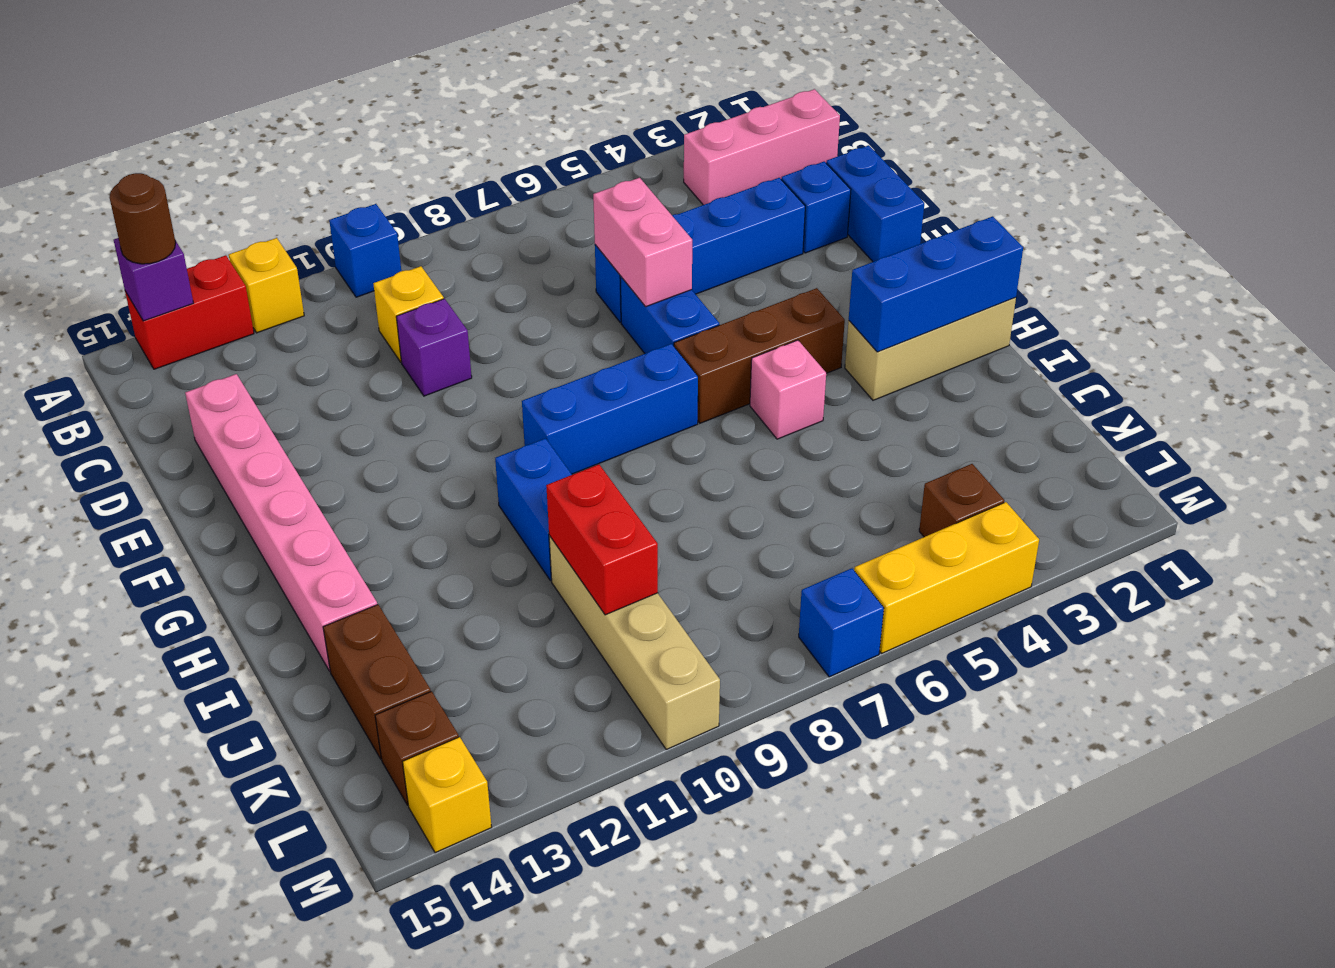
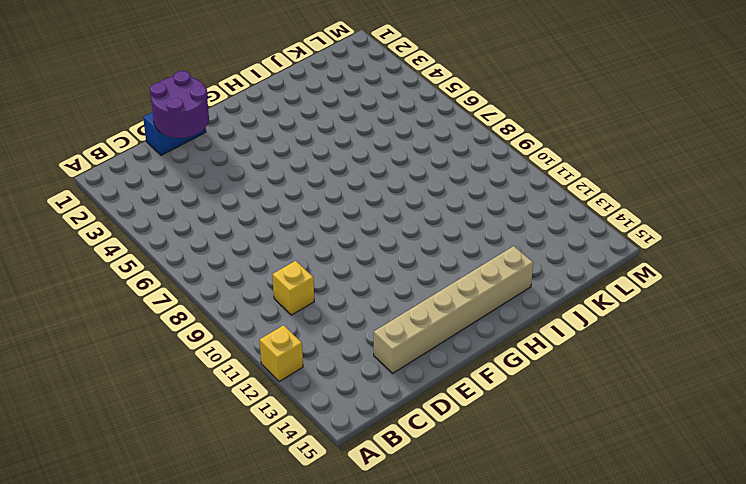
purple round brick D1:E2 level 2 -> none
tan brick D14:I14 level 1 -> pink brick D14:I14 level 1
none -> blue brick A10 level 1
none -> red brick A13:A14 level 1
none -> pink brick B1:B3 level 1

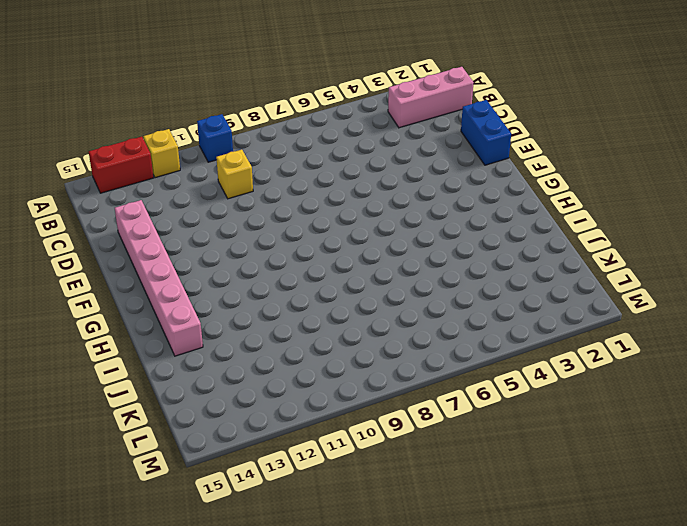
none -> blue brick D2 level 1
none -> blue brick D3:D6 level 1
none -> purple brick D10 level 1

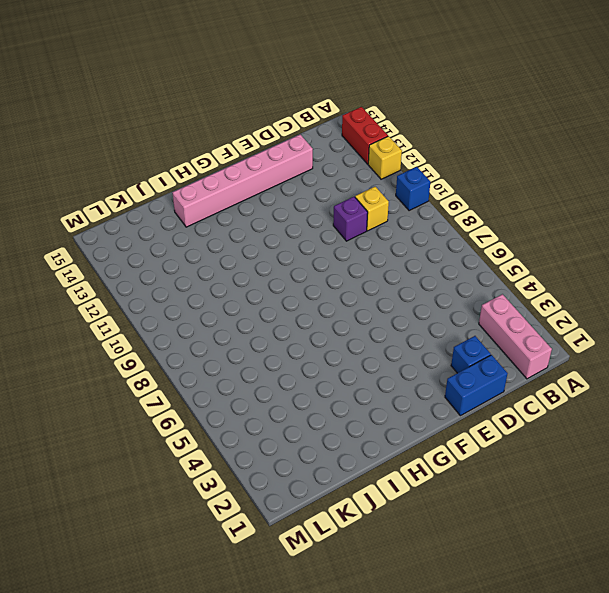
none -> blue brick D3:D6 level 1
none -> blue brick E6:F6 level 1
none -> brown brick G4:G6 level 1

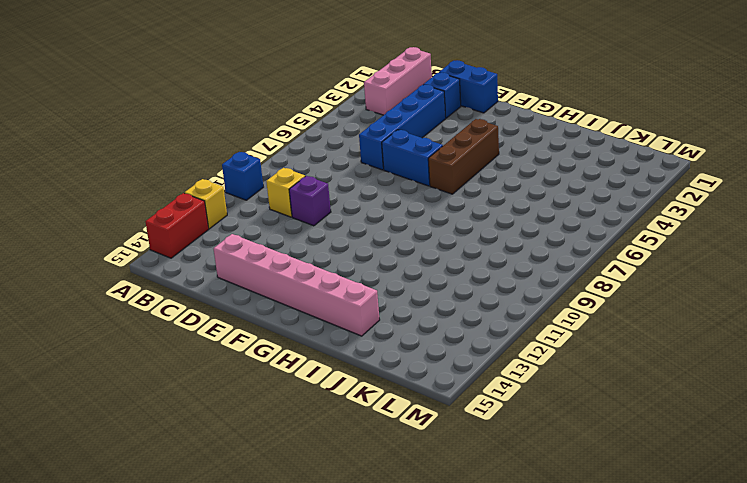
none -> blue brick G7:G9 level 1
none -> tan brick H1:H3 level 1
none -> pink brick H5 level 1

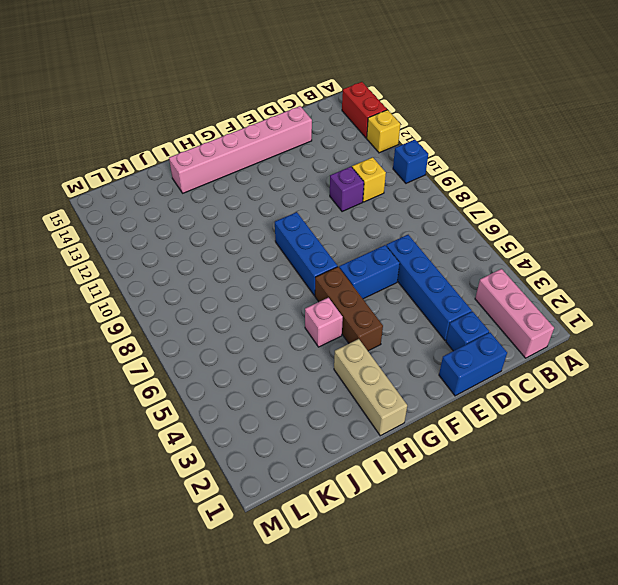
none -> blue brick H10:I10 level 1
none -> tan brick J10:M10 level 1
none -> brown brick J14:K14 level 1

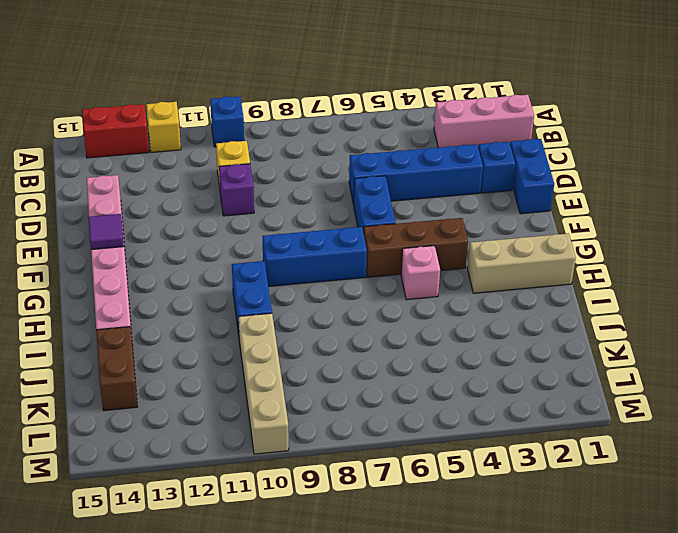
purple tile F14 level 2 -> none
none -> brown brick L4 level 1
none -> brown brick L14 level 1
none -> yellow brick M4:M6 level 1

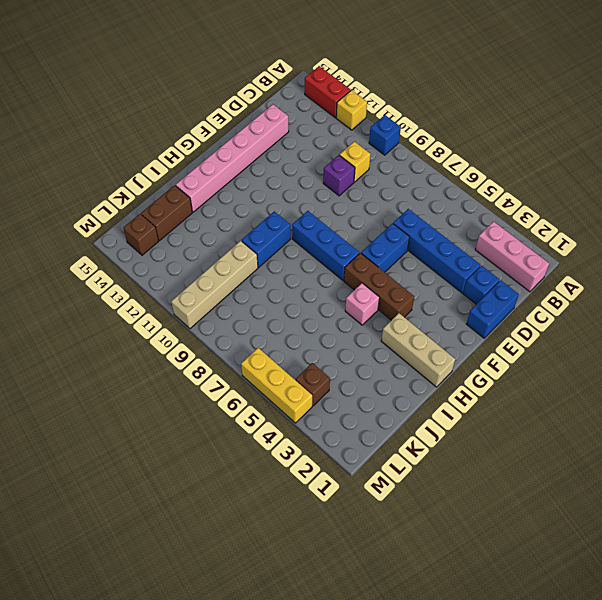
none -> blue brick M7 level 1
none -> yellow brick M14 level 1
none -> purple brick A14 level 2

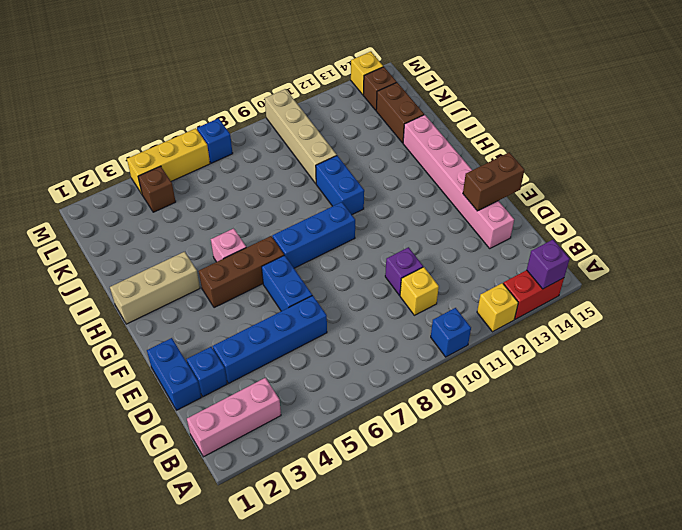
brown brick E14:E15 level 2 -> none
none -> pink brick D6:E6 level 2
none -> blue brick H1:H3 level 2
none -> red brick J10:K10 level 2

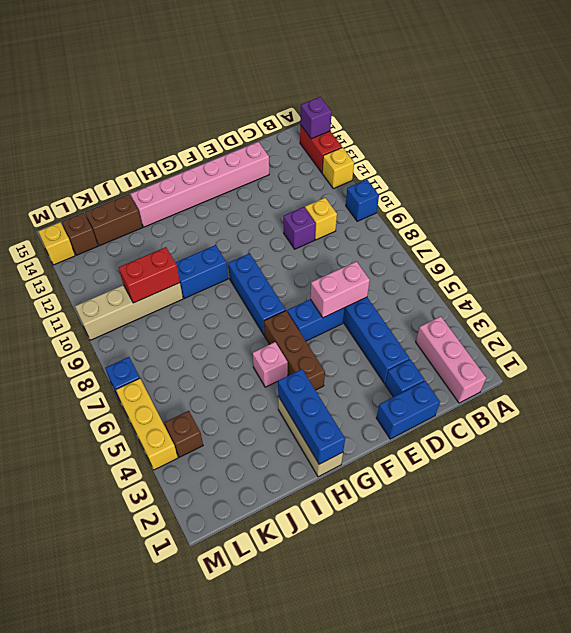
none -> brown round brick A14 level 3

